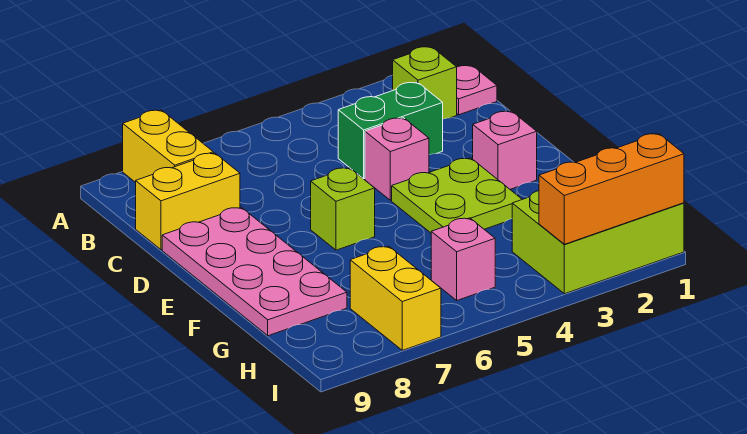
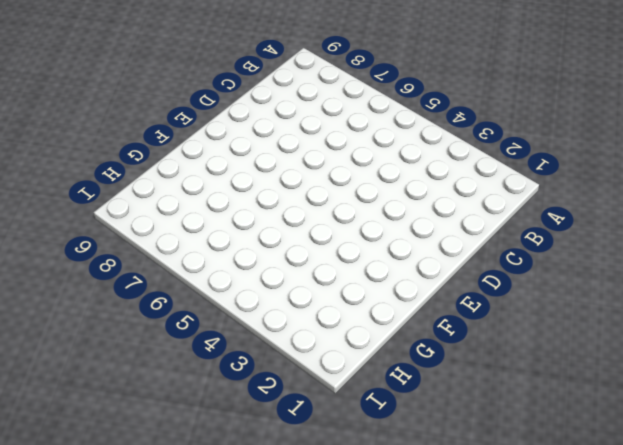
none -> yellow brick A8:B8 level 1
none -> pink plate B1 level 1
none -> lime brick B2 level 1

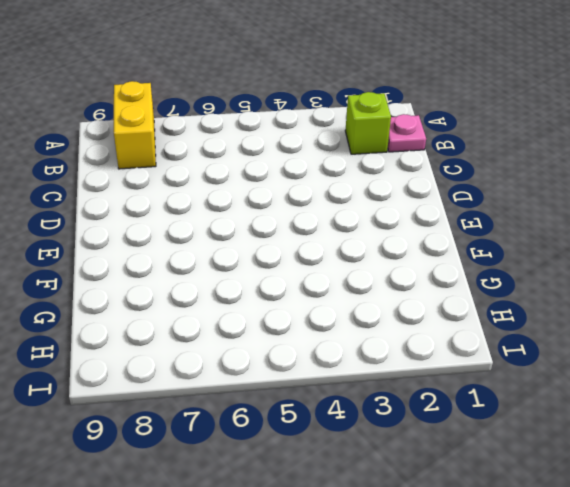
none -> green brick C3:C4 level 1
none -> yellow brick C8:C9 level 1
none -> pink brick D4 level 1

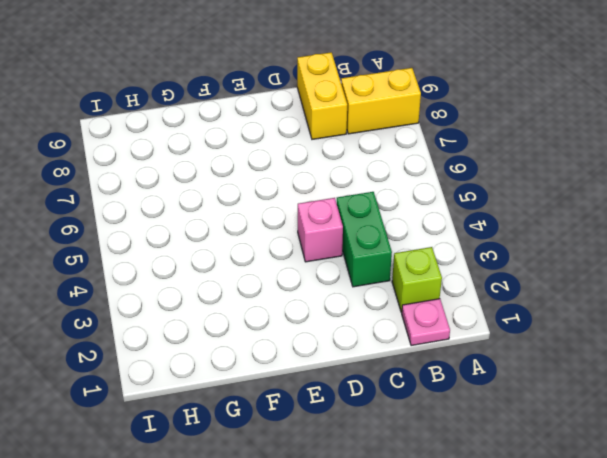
none -> pink plate D8:G9 level 1
none -> pink brick E2 level 1
none -> lime plate E3:F4 level 1

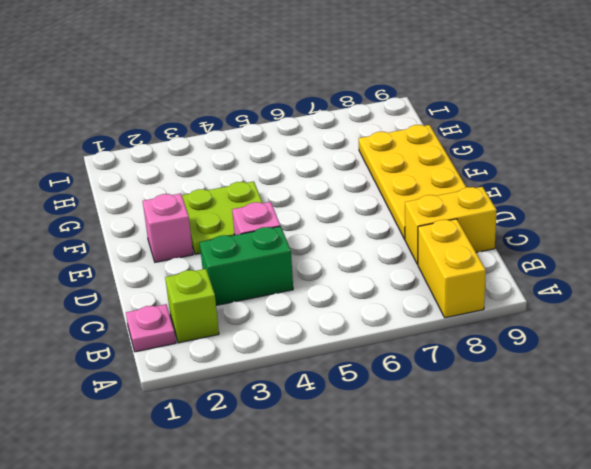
yellow plate D8:G9 level 1 -> pink plate D8:G9 level 1
none -> lime brick E6 level 1
none -> lime brick H1:I3 level 1
none -> pink brick H5 level 1

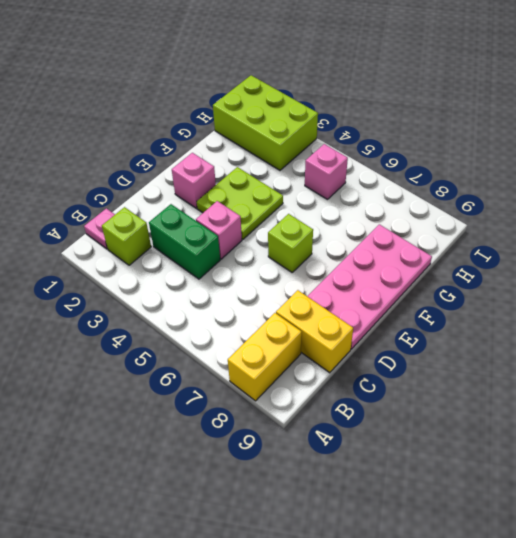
none -> yellow brick H7:I7 level 1
none -> orange brick I1:I3 level 2

